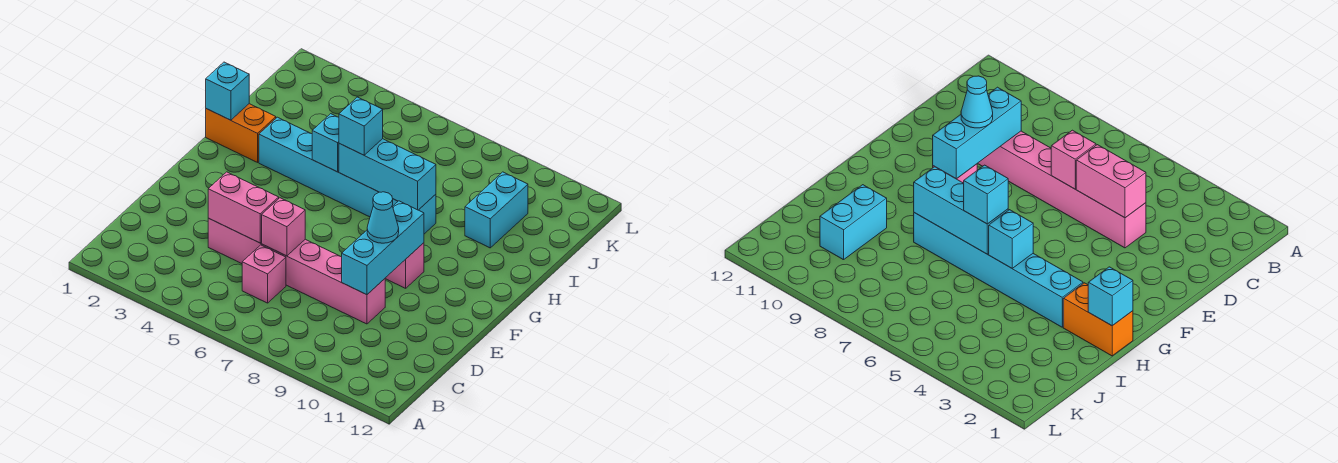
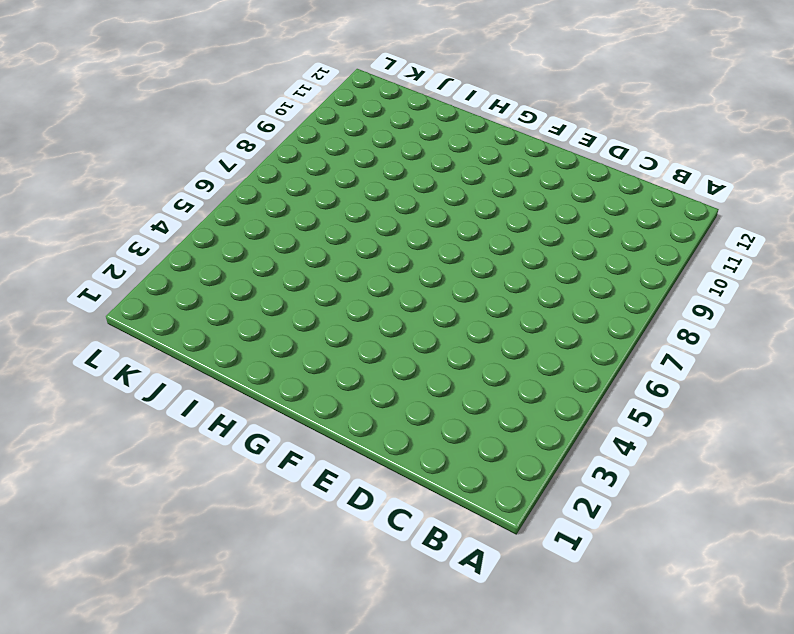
none -> pink brick C6 level 1
none -> pink brick D4:D9 level 1
none -> pink brick F9 level 1

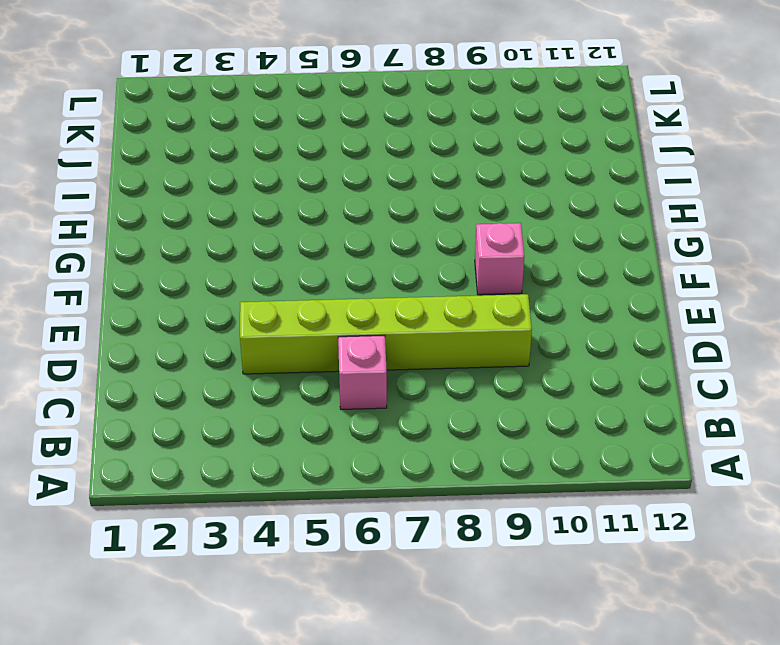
lime brick D4:D9 level 1 -> pink brick D4:D9 level 1
none -> orange brick H1:H2 level 1
none -> cyan brick H3:H8 level 1
none -> cyan brick I10:J10 level 1

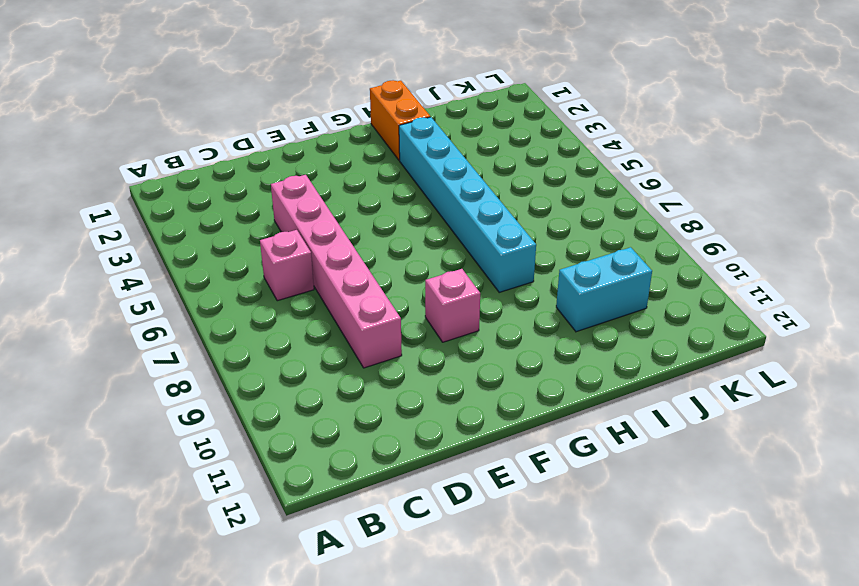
none -> pink brick D4:D5 level 2
none -> pink brick D6 level 2
none -> cyan brick D9:F9 level 2

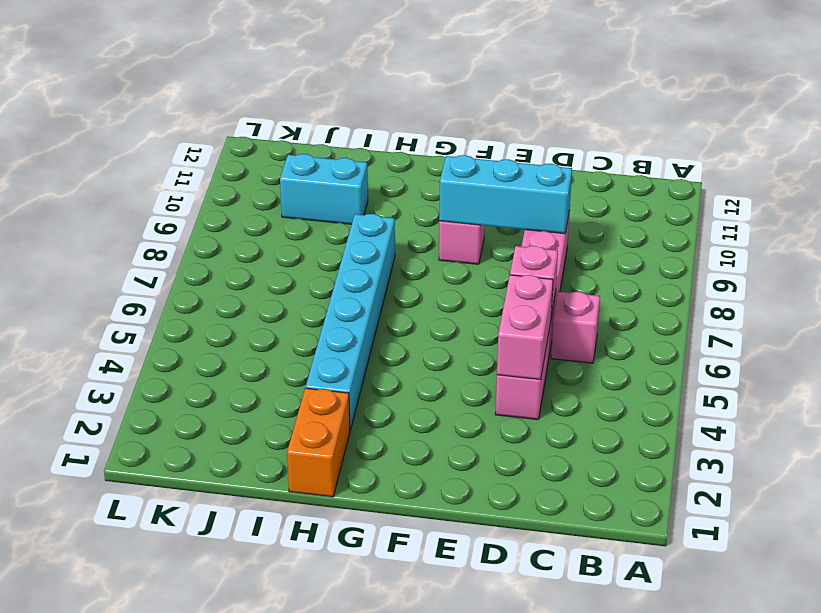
none -> cyan brick H1 level 2
none -> cyan brick H5 level 2
none -> cyan brick H6:H8 level 2

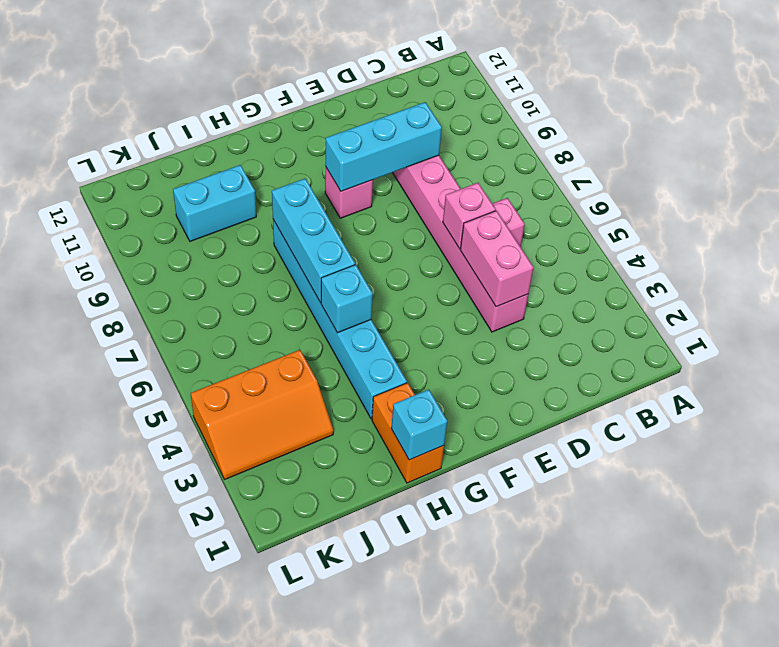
orange slope J3:L4 level 1 top 4 -> none
none -> cyan cone E9 level 3
none -> cyan brick H6 level 3

